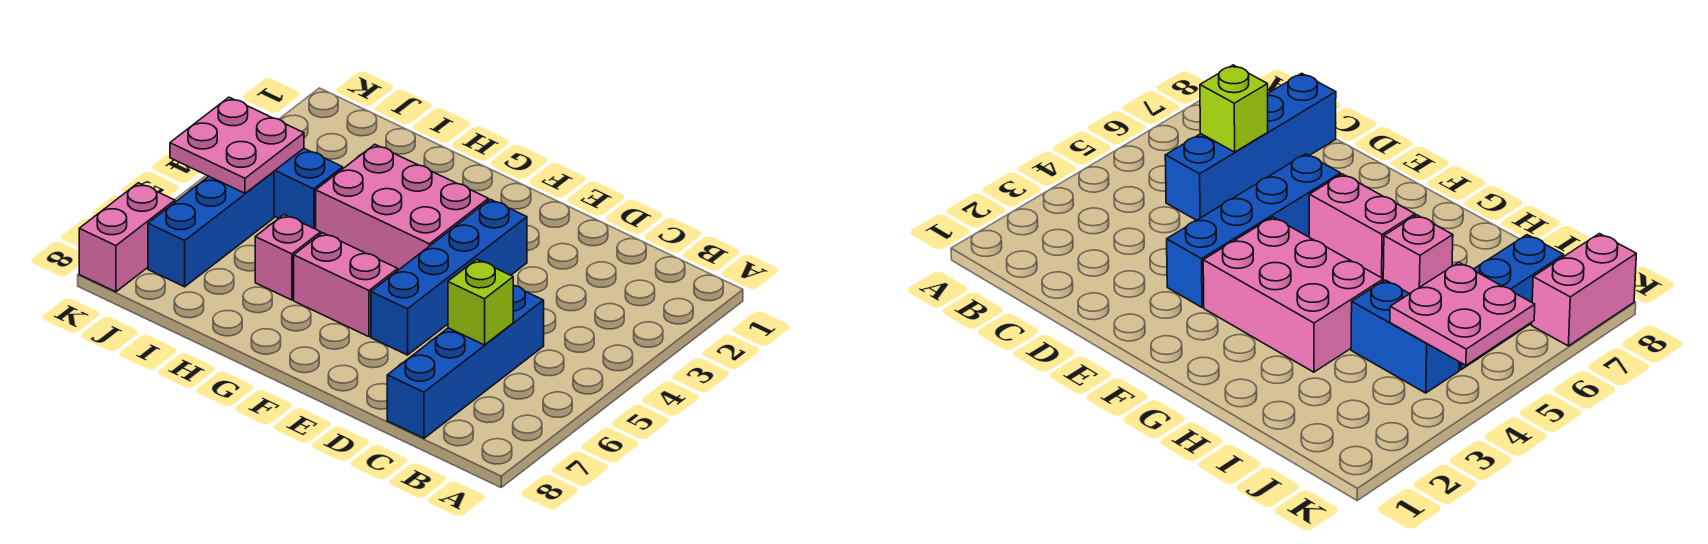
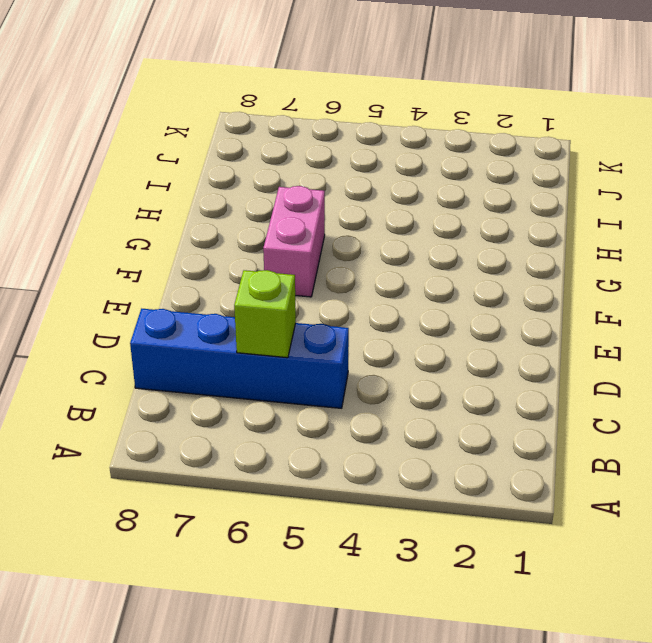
none -> blue brick E3:E6 level 1
none -> pink brick F3:H4 level 1

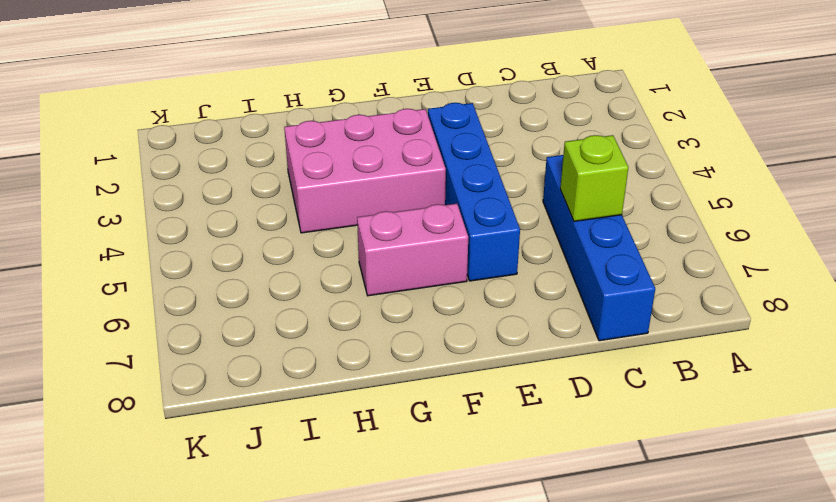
none -> pink brick H6 level 1
none -> blue brick I4:J4 level 1

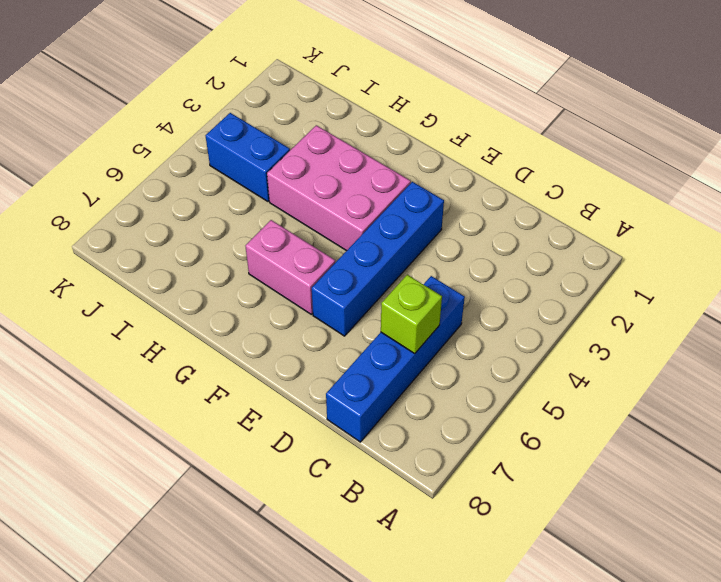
none -> pink brick H6 level 1
none -> blue brick J5:J7 level 1

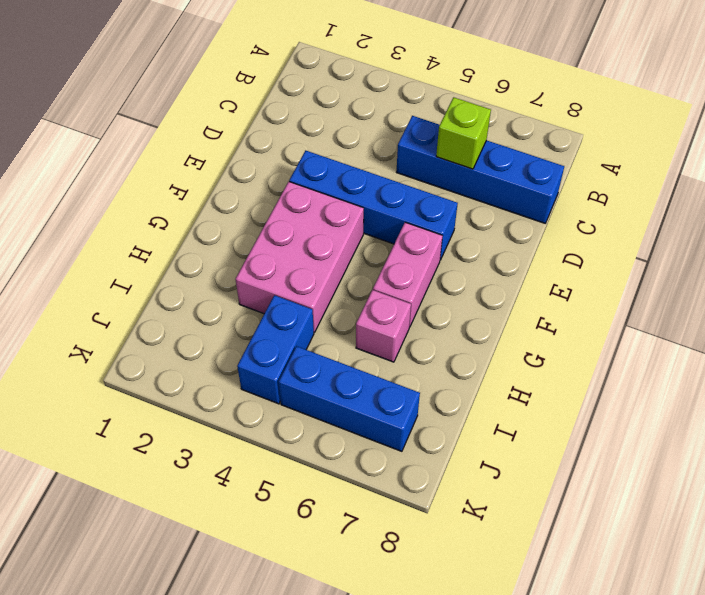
none -> pink brick K7:K8 level 1
none -> pink plate J4:K5 level 2

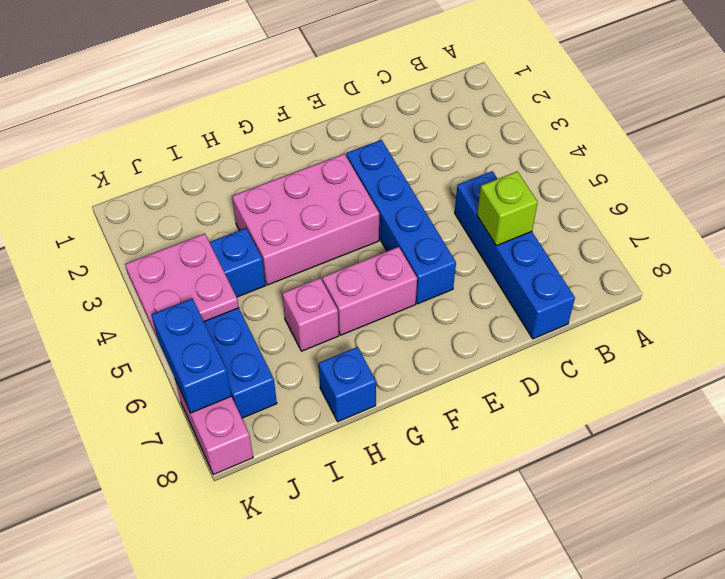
blue brick H8 level 1 -> none
blue brick K6:K7 level 2 -> none

